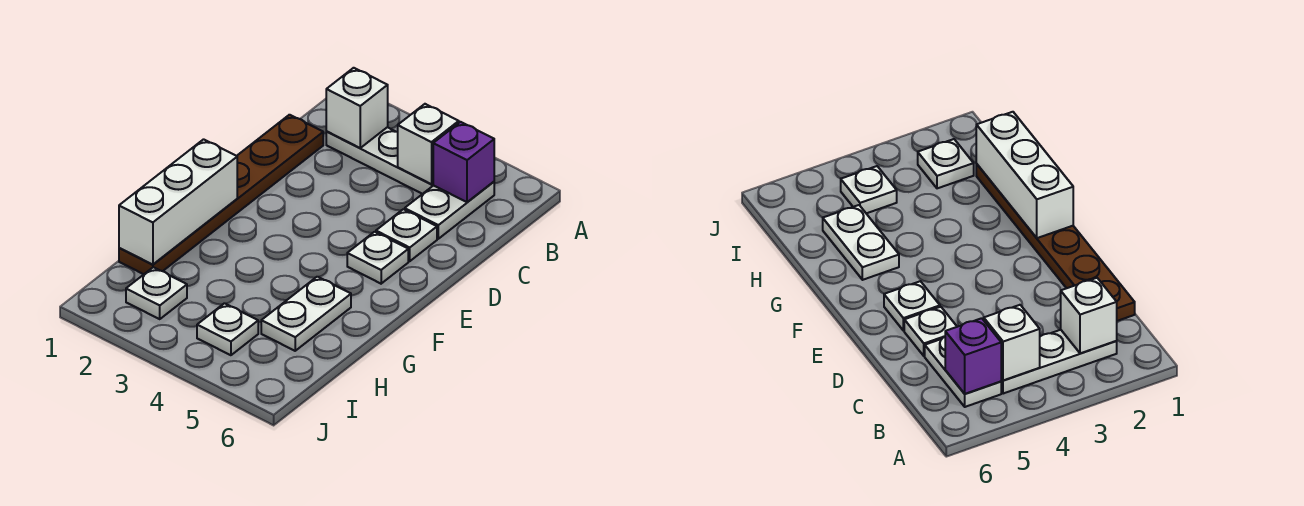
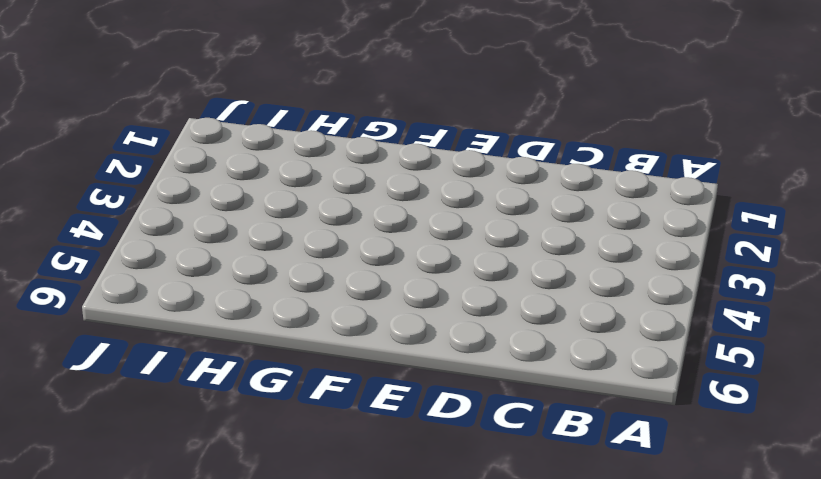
none -> white plate B2:B4 level 1
none -> white plate B5:C5 level 1
none -> brown plate C1:H1 level 1

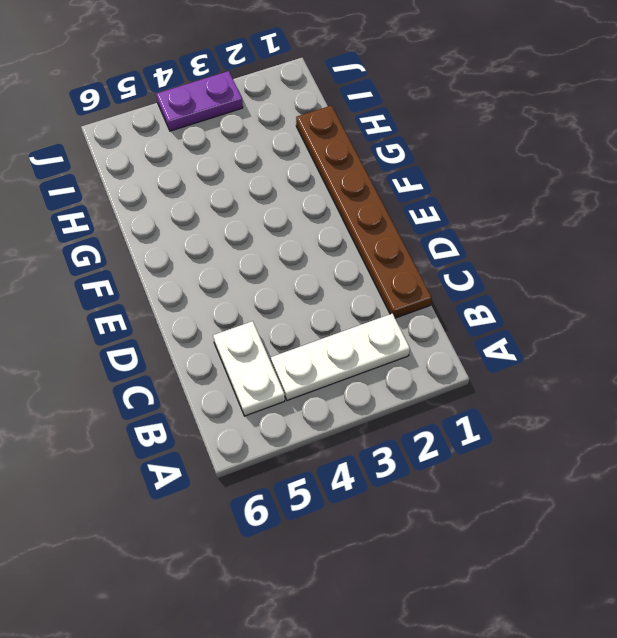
purple plate J3:J4 level 1 -> none
none -> white plate D5 level 1
none -> white plate E5 level 1
none -> white plate G5:H5 level 1

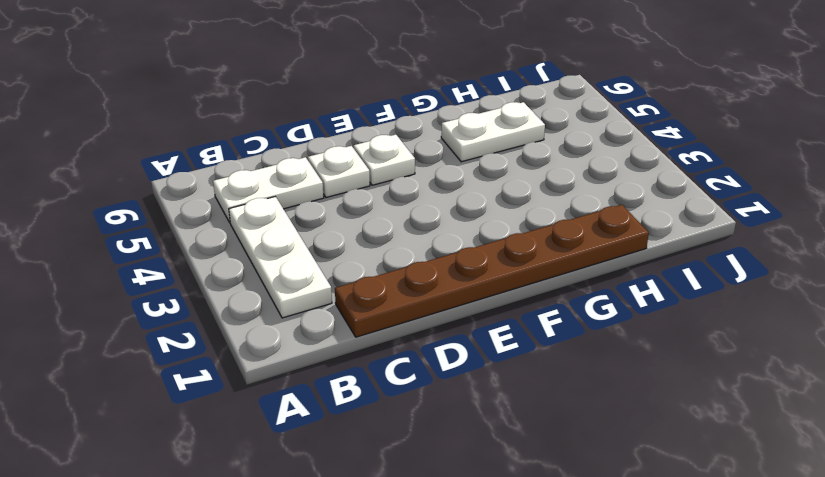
none -> white plate I2 level 1
none -> white plate I4 level 1
none -> white brick B2 level 2

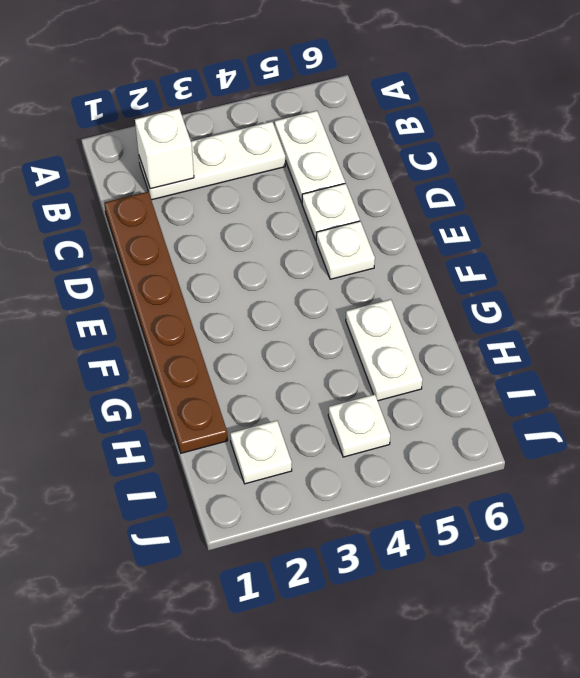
none -> white brick B4 level 2
none -> purple brick B5 level 2
none -> white brick F1:H1 level 2

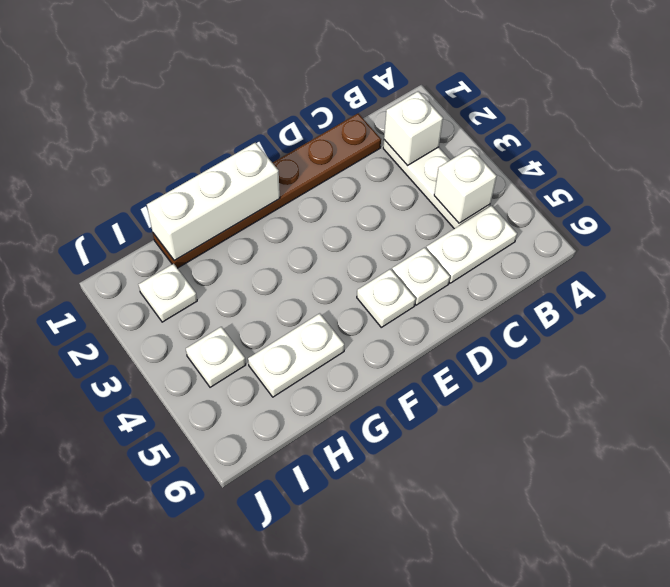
none -> purple brick B5 level 2

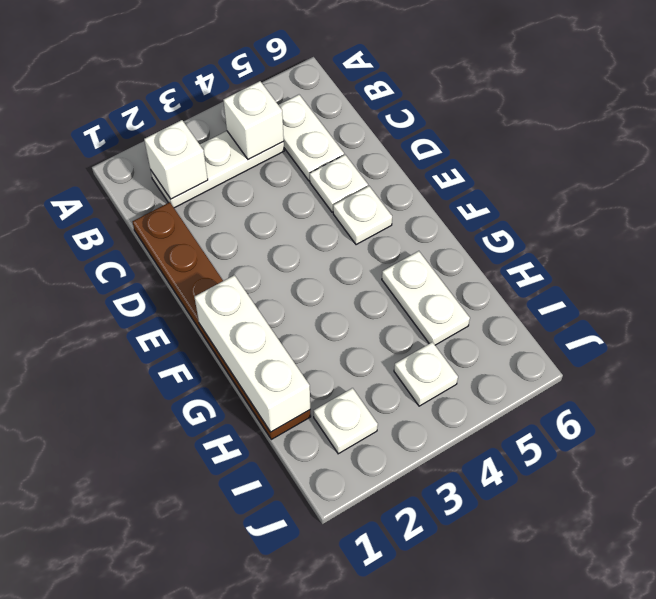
none -> purple brick B5 level 2

